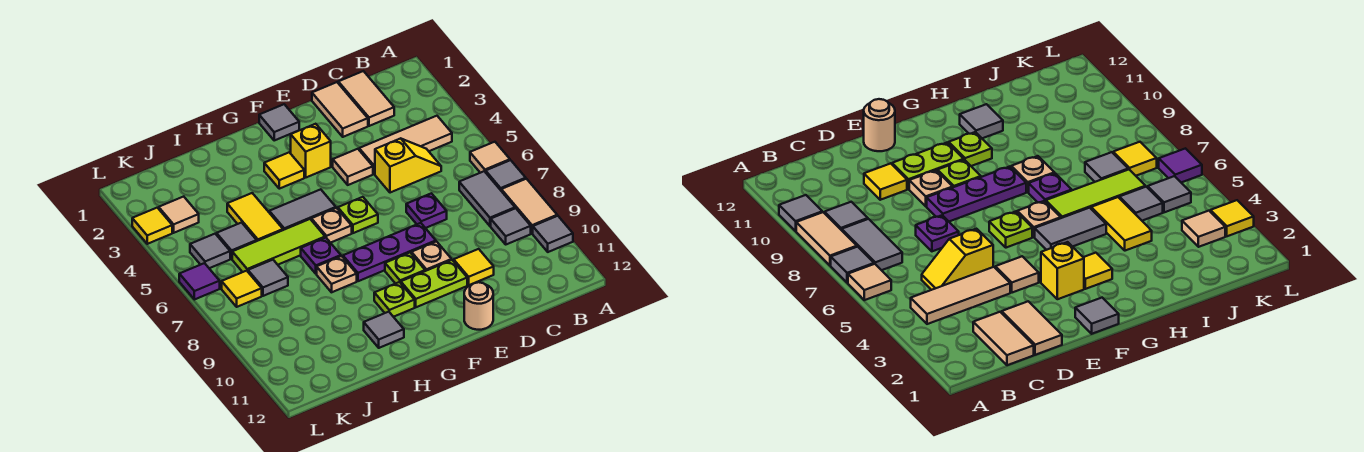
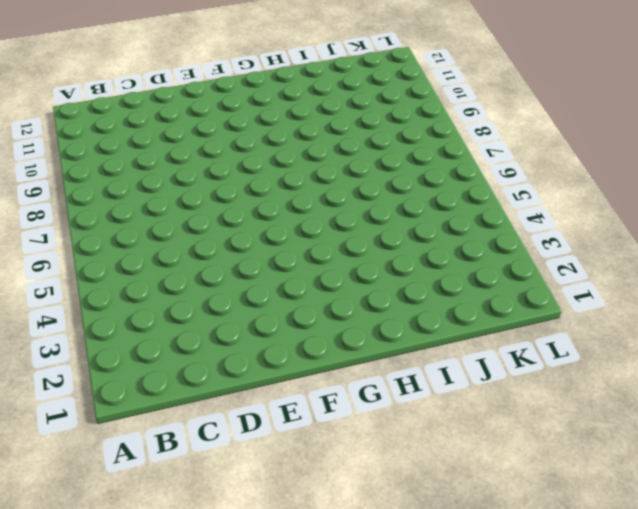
none -> tan tile A6 level 1
none -> grey tile A7 level 1
none -> tan tile A8:A9 level 1
none -> grey tile A10 level 1

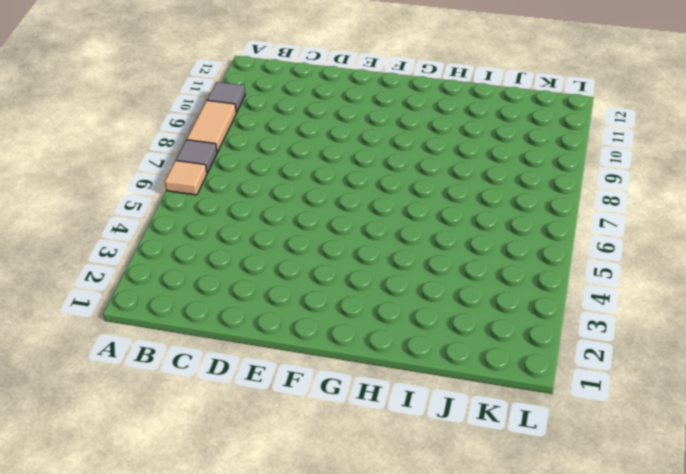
none -> tan tile B4:D4 level 1
none -> grey tile B7:B8 level 1
none -> grey tile B9 level 1
none -> tan tile C1:C2 level 1

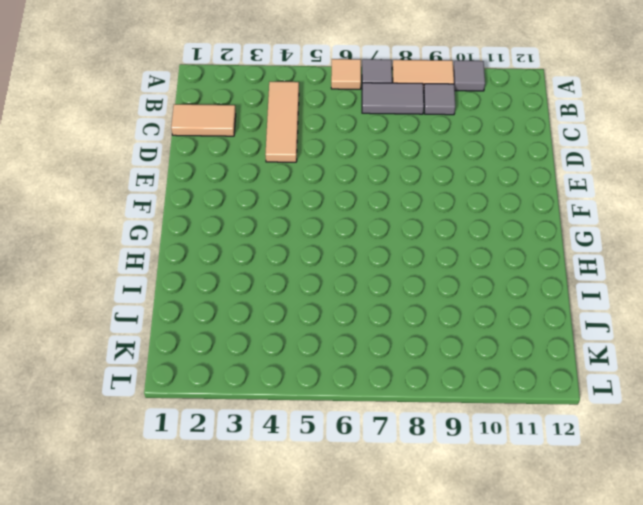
none -> yellow slope C5:D5 level 1 top D
none -> tan tile D1:D2 level 1
none -> purple plate D7 level 1
none -> yellow tile D10 level 1

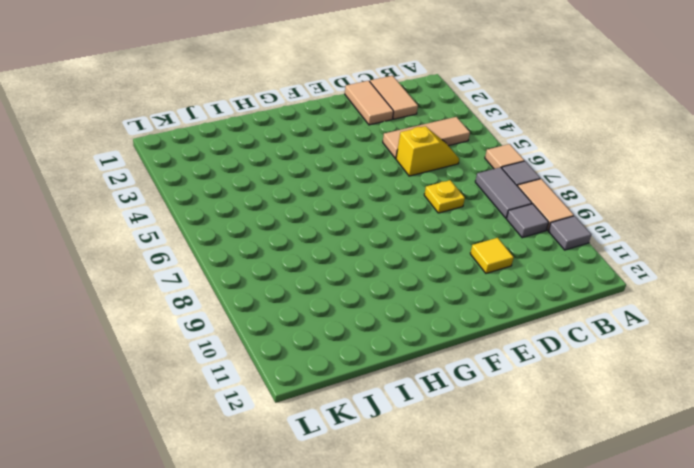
yellow plate D7 level 1 -> purple plate D7 level 1
none -> tan tile E4 level 1
none -> purple plate E8:G8 level 1
none -> tan plate E9 level 1
none -> lime plate E10:F10 level 1

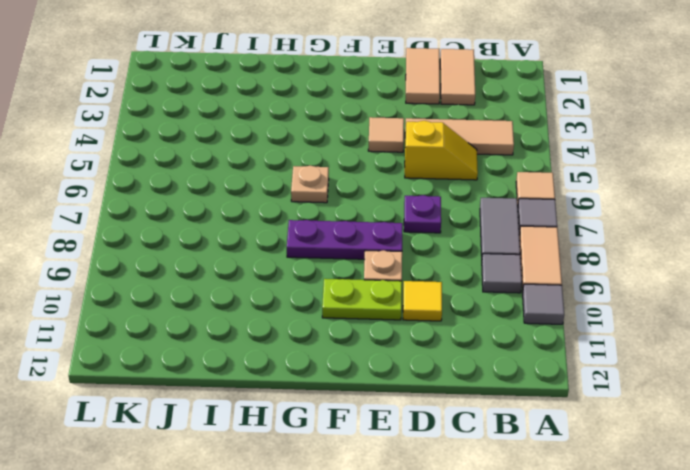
none -> tan round brick E12 level 1
none -> grey tile F1 level 1
none -> yellow brick F3 level 1
none -> lime plate F6 level 1

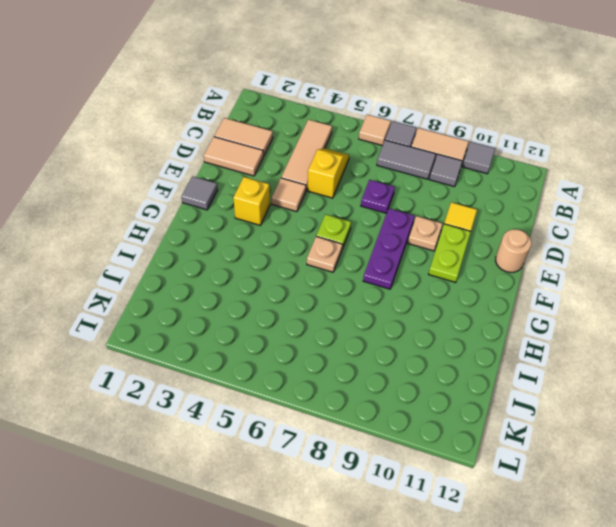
none -> lime plate F9 level 1
none -> yellow tile G3 level 1
none -> grey tile G5:H5 level 1
none -> lime plate G10 level 1

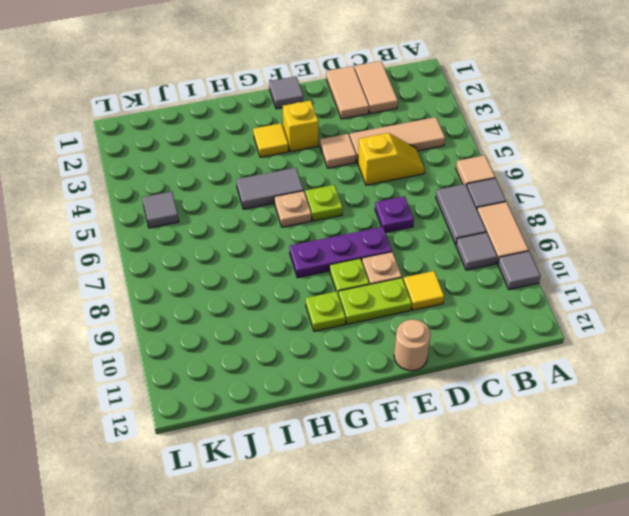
none -> lime tile H6:J6 level 1
none -> purple plate H7 level 1
none -> tan plate H8 level 1
none -> grey tile H11 level 1

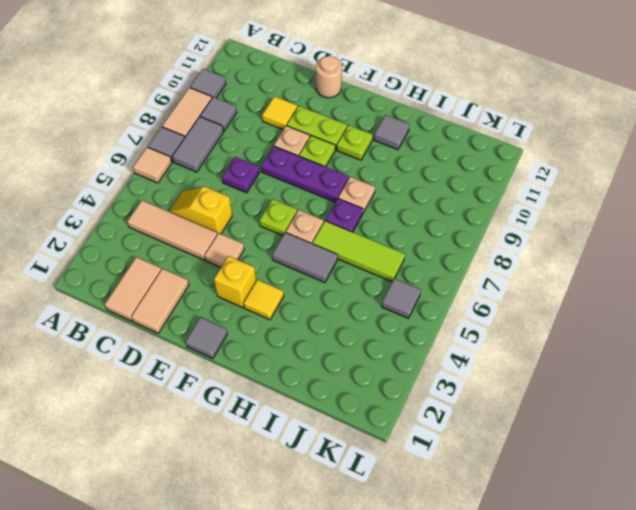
none -> yellow tile I4:I5 level 1
none -> grey tile J5 level 1
none -> grey tile J7 level 1
none -> tan tile K3 level 1

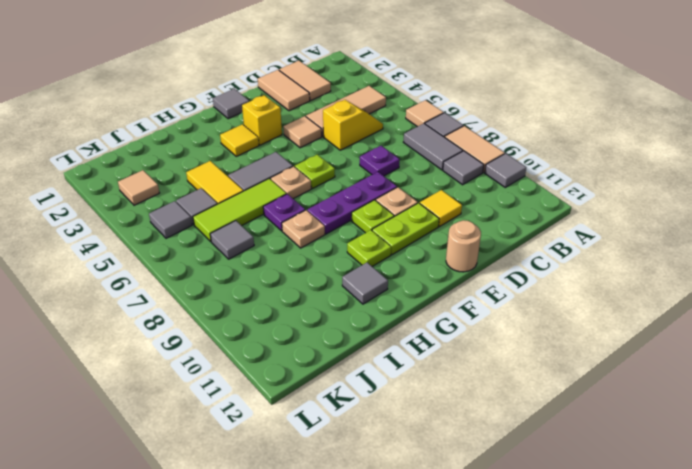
none -> yellow tile K7 level 1
none -> yellow tile L3 level 1
none -> purple tile L6 level 1

